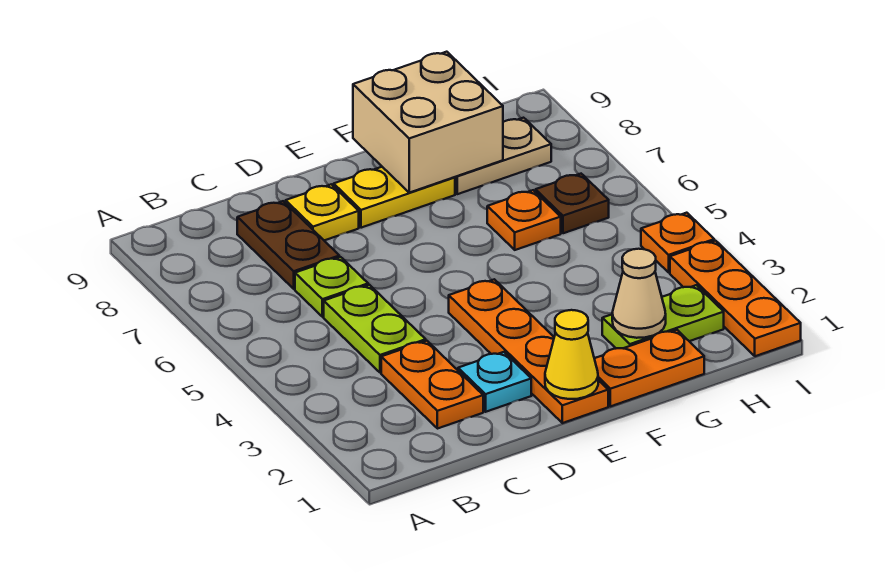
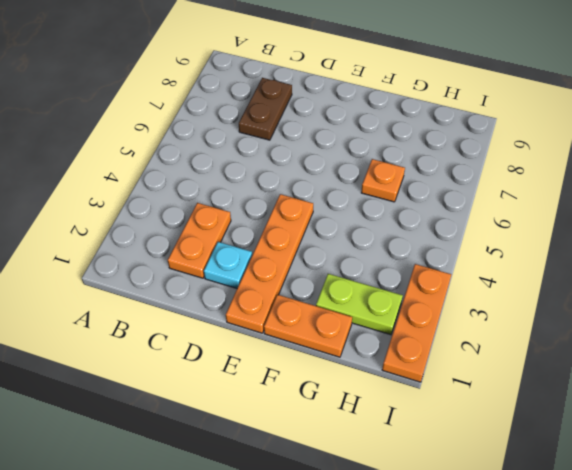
none -> lime plate C4:C5 level 1
none -> lime plate C6 level 1
none -> yellow plate D8 level 1

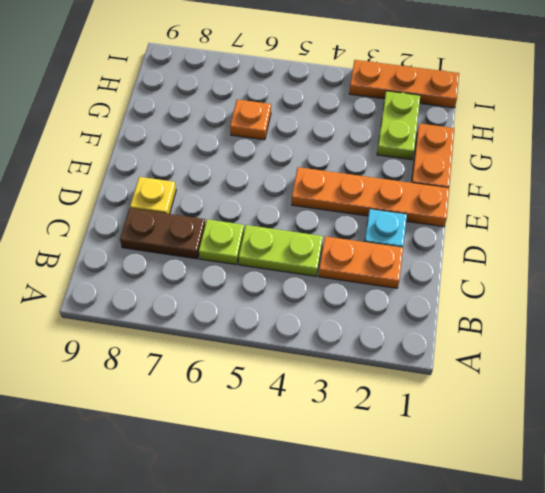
none -> yellow plate E8:F8 level 1
none -> tan plate G8:H8 level 1
none -> brown plate H6 level 1

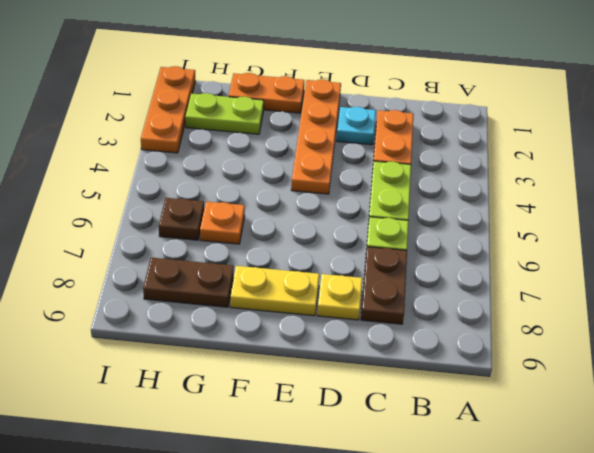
brown plate G8:H8 level 1 -> tan plate G8:H8 level 1
none -> orange plate I4 level 1
none -> yellow cone E1 level 2
none -> tan brick F8:G9 level 2

